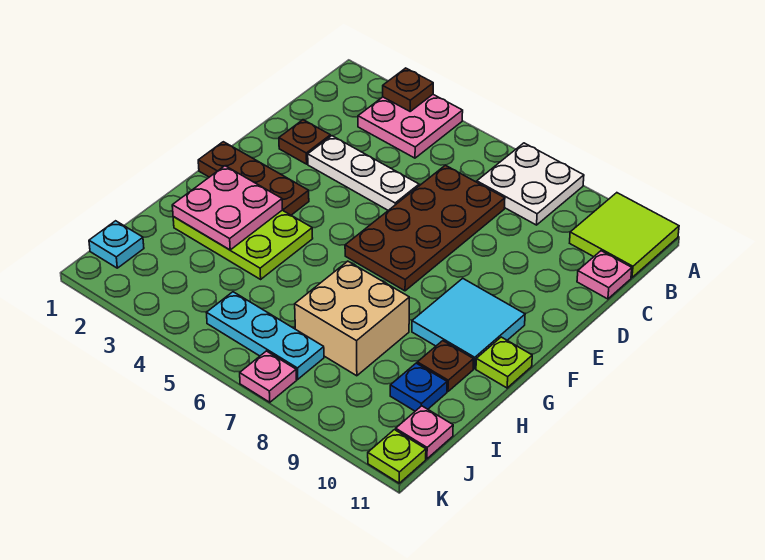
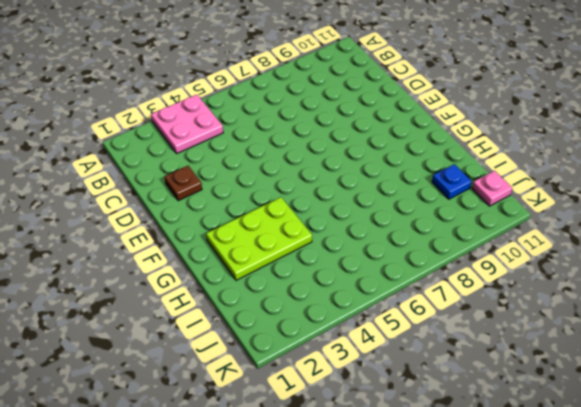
none -> white plate A7:B8 level 1
none -> lime tile A10:B11 level 1
none -> brown plate C6:F7 level 1

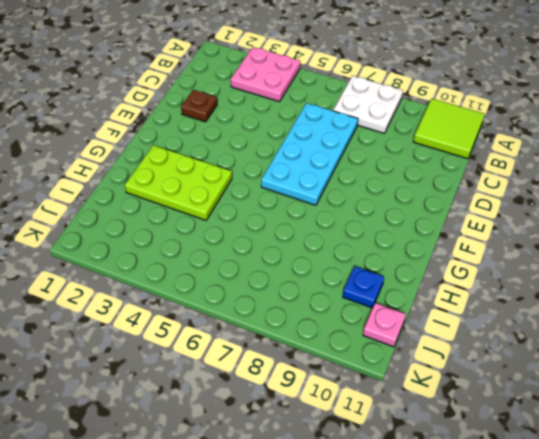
cyan plate C6:F7 level 1 -> brown plate C6:F7 level 1
none -> pink plate C11 level 1
none -> white plate D3:D5 level 1
none -> brown plate F1:F3 level 1

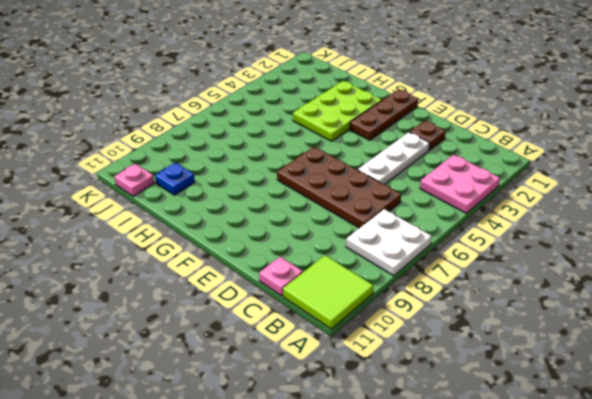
none -> cyan tile F9:G10 level 1
none -> lime plate G11 level 1
none -> tan brick H7:I8 level 1

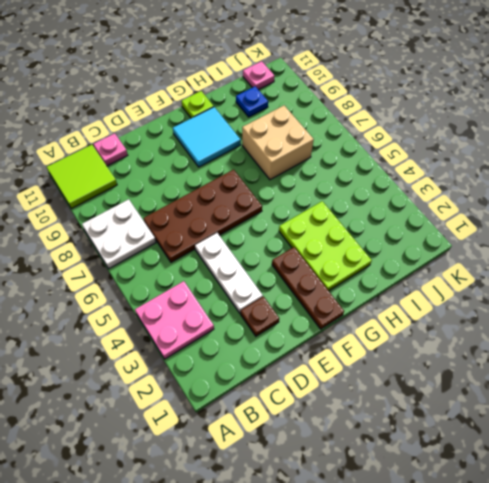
none -> brown plate H10 level 1
none -> cyan plate J1 level 1
none -> cyan plate J5:J7 level 1

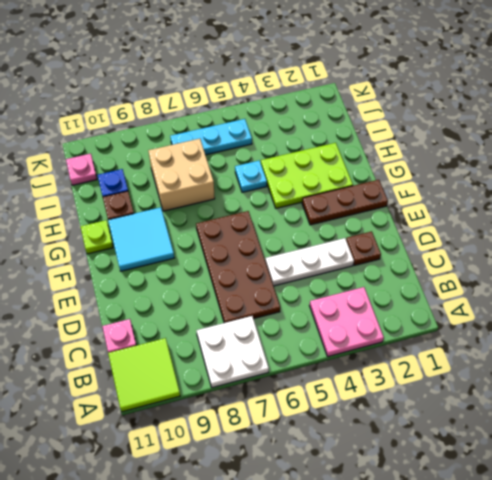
cyan plate H5 level 1 -> cyan plate J1 level 1
none -> pink plate K7 level 1
none -> lime plate K11 level 1
none -> brown plate A3 level 2

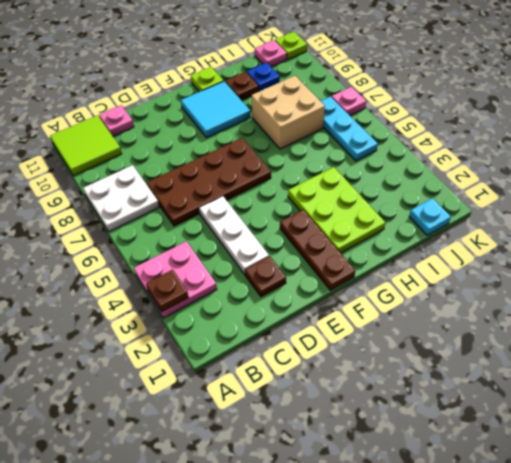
none -> pink plate G2:H3 level 2

